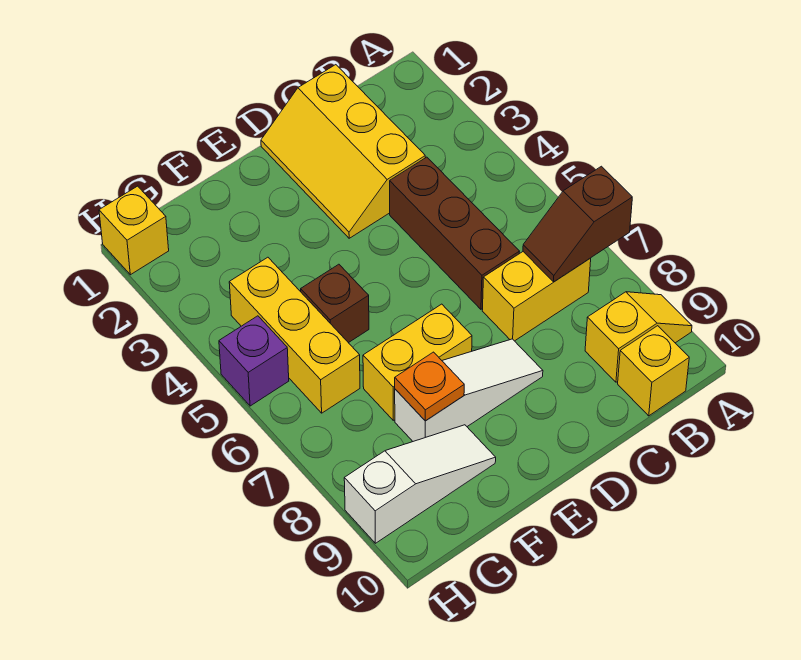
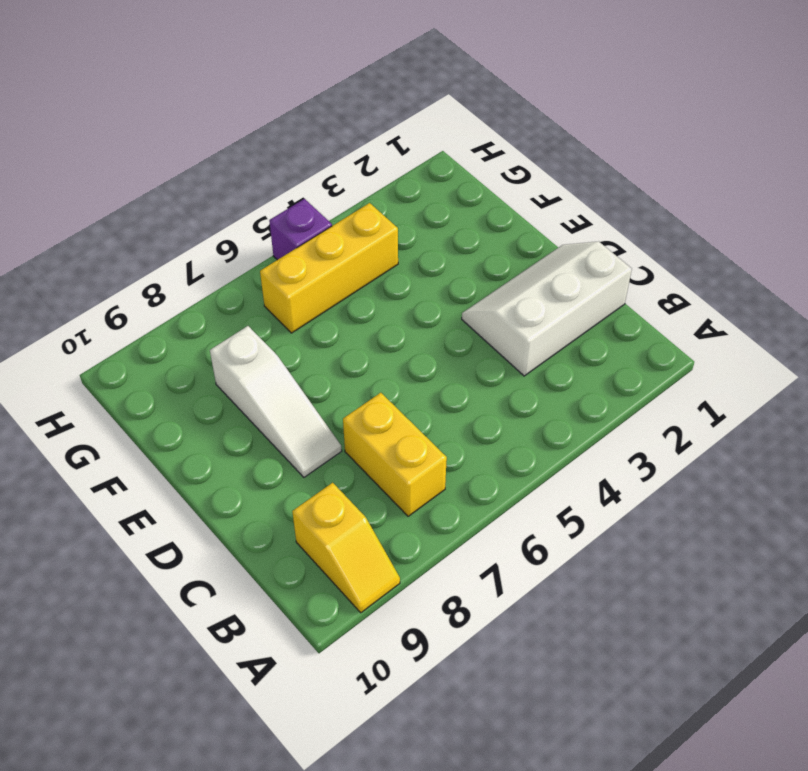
white slope C1:D3 level 1 top C -> yellow slope C1:D3 level 1 top C
none -> yellow brick B10 level 1
none -> brown brick C4:C6 level 1
none -> yellow brick E7:F7 level 1

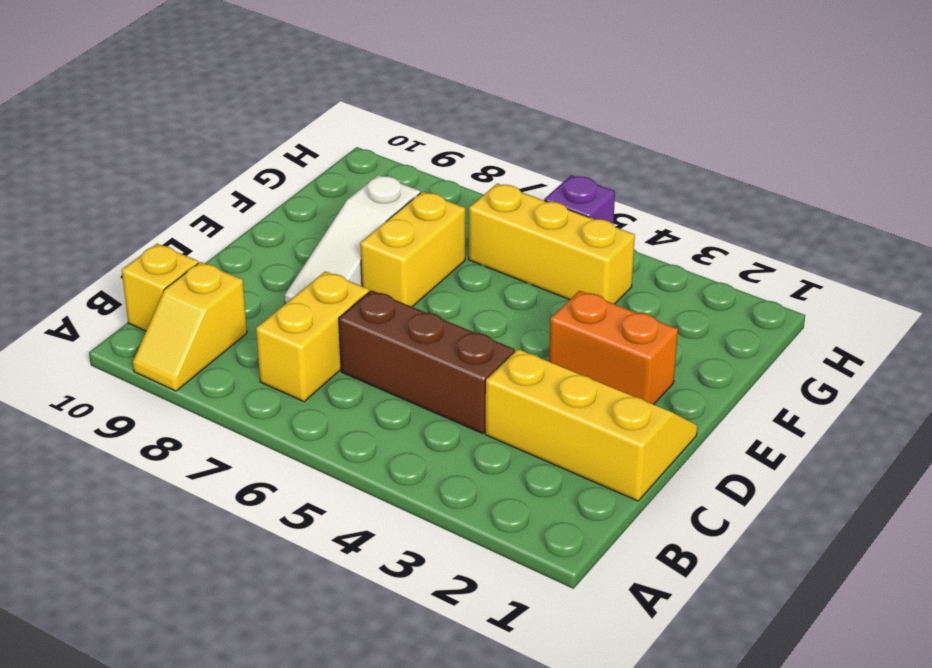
orange brick E2:E3 level 1 -> none
none -> brown brick F5 level 1
none -> white slope F9:H9 level 1 top H
none -> yellow brick H1 level 1

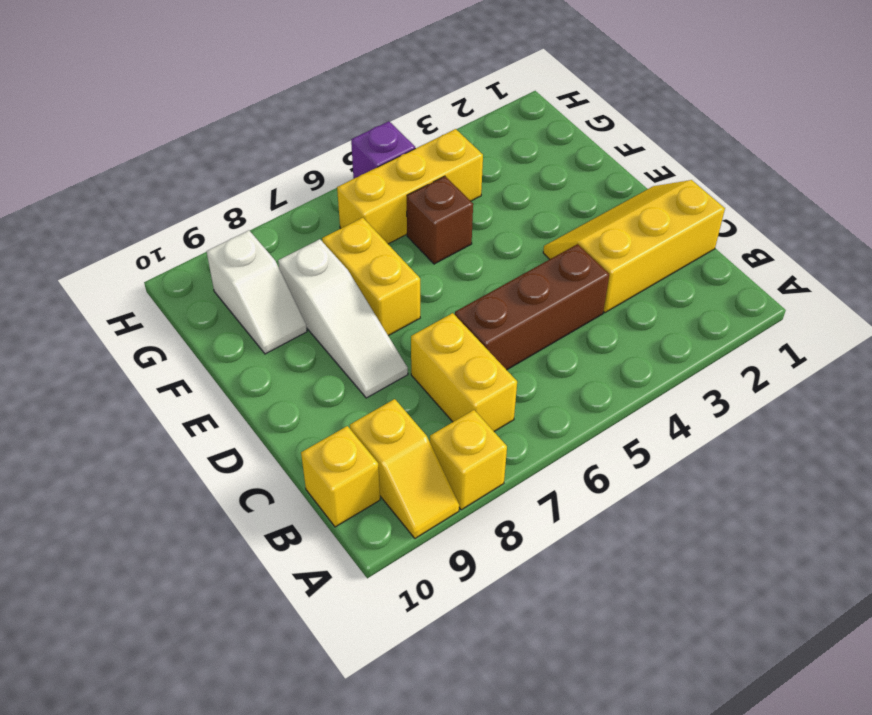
yellow brick A8 level 1 -> yellow brick H1 level 1
white slope F9:G9 level 1 top G -> white slope F9:H9 level 1 top H
none -> brown slope A7:B7 level 2 top A
none -> orange plate F8 level 2

